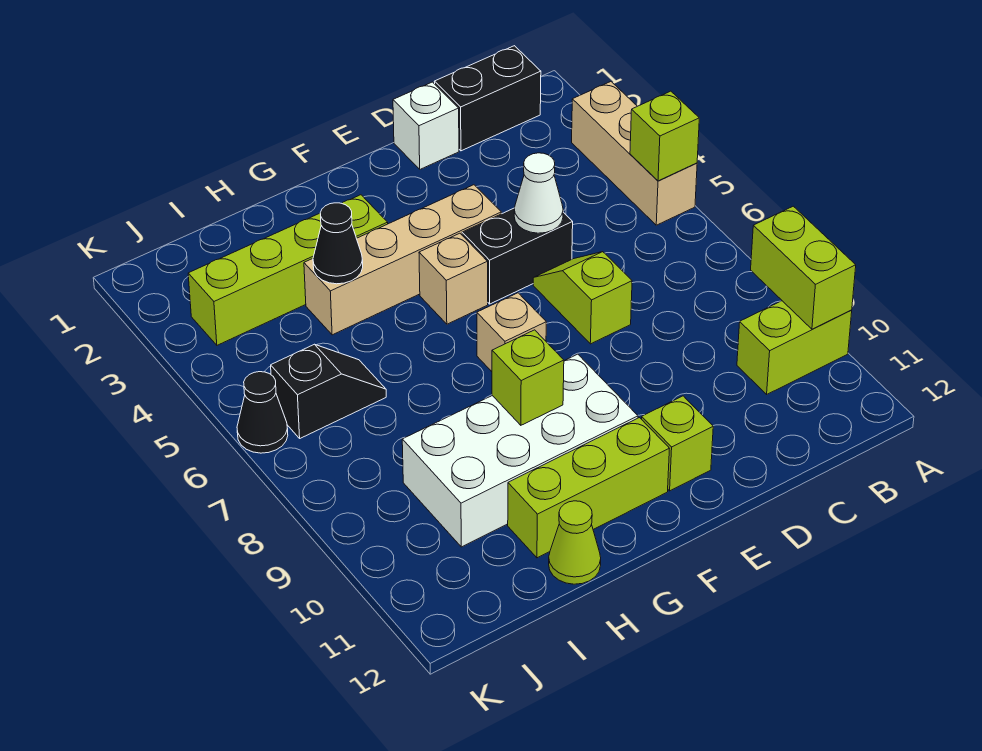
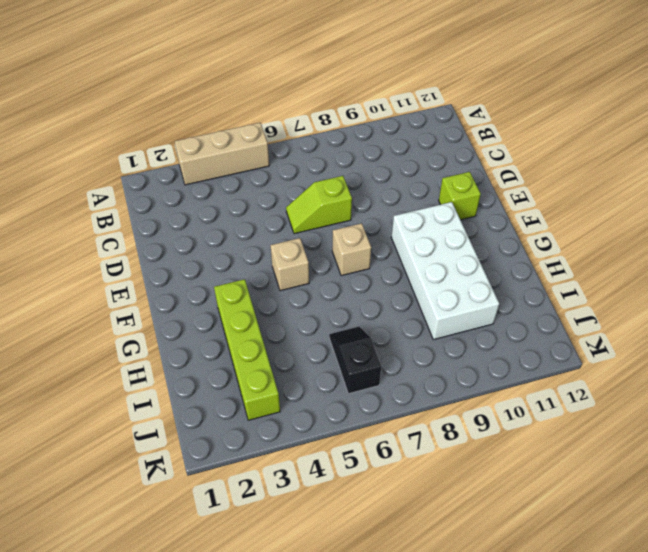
none -> lime brick A10:B10 level 1
none -> black brick B1:C1 level 1
none -> white brick D1 level 1

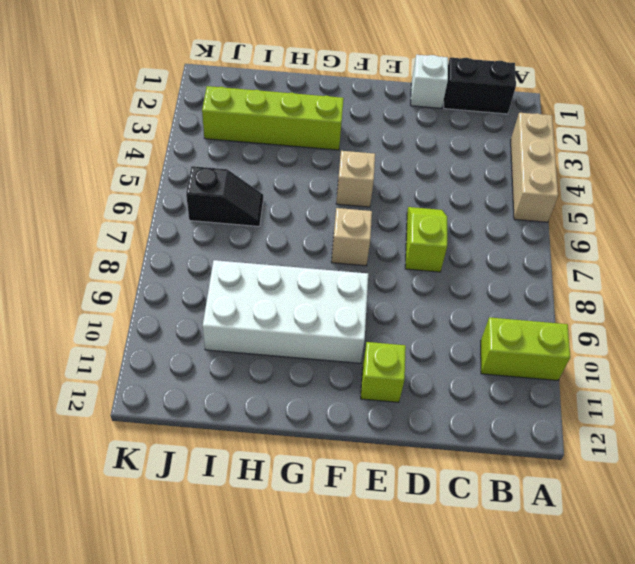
none -> black brick D5:E5 level 1
none -> tan brick E4:H4 level 1
none -> lime brick F11:H11 level 1

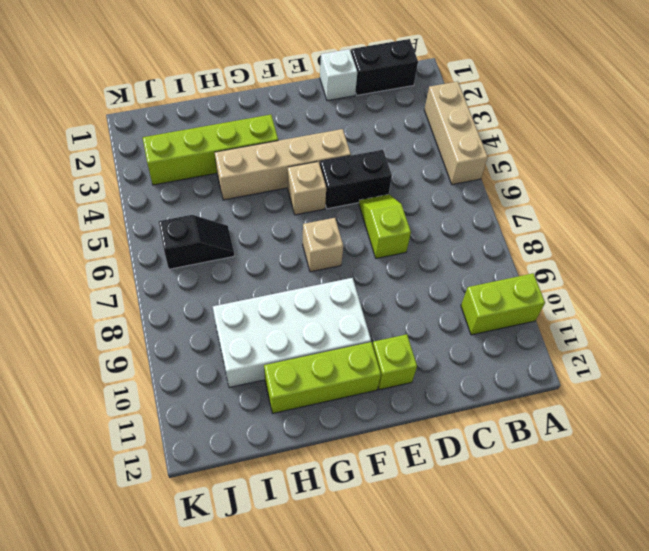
none -> lime cone H12 level 1
none -> black cone K6 level 1
none -> lime brick A5 level 2

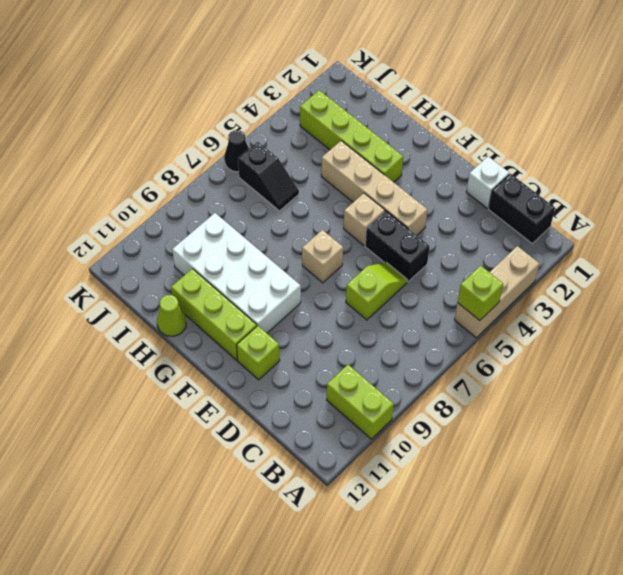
none -> lime brick A9:A10 level 2
none -> white cone D5 level 2
none -> lime brick G9 level 2

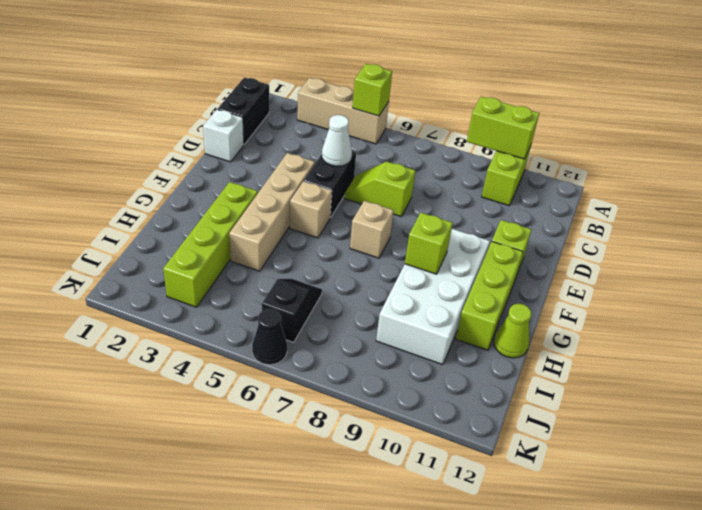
none -> black cone H4 level 2

